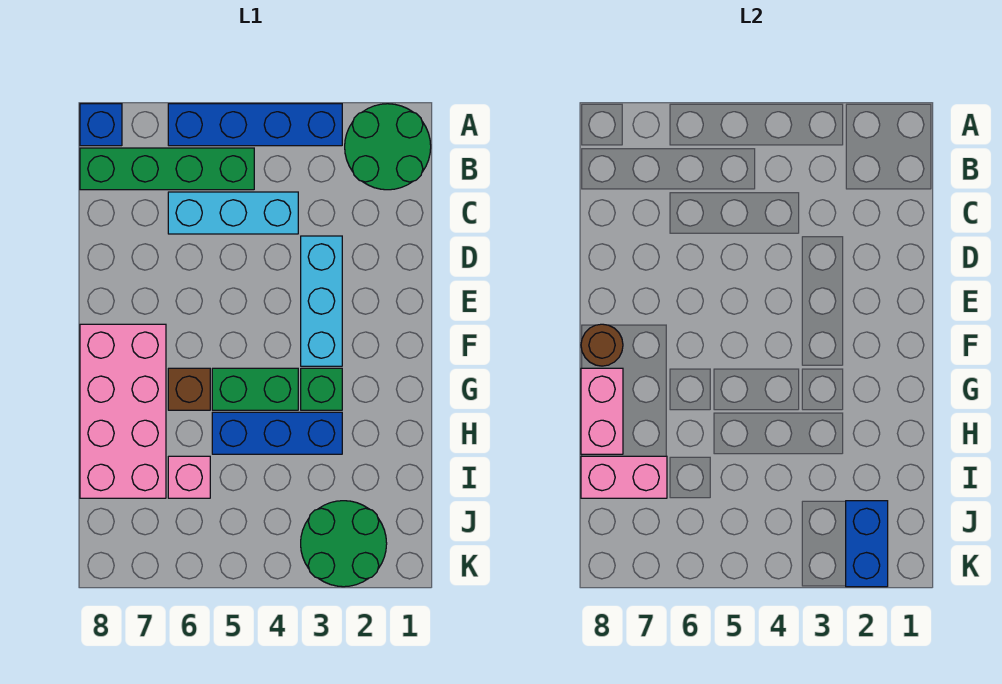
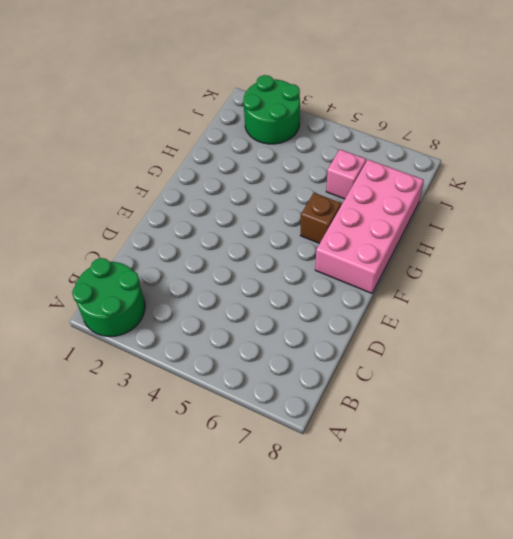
none -> blue brick A3:A6 level 1
none -> blue brick A8 level 1
none -> green brick B5:B8 level 1

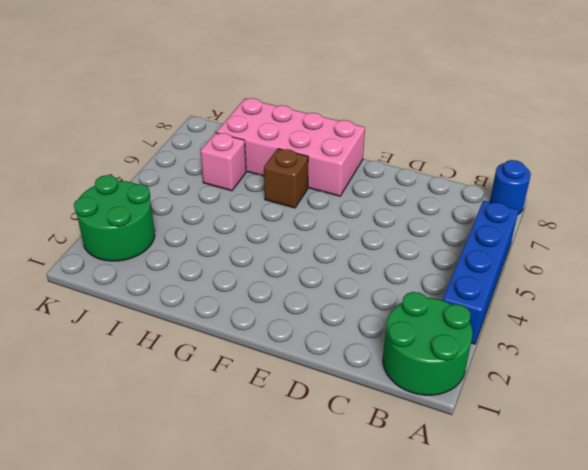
blue round brick A8 level 1 -> blue brick A8 level 1
none -> green brick B5:B8 level 1
none -> cyan brick C4:C6 level 1
none -> cyan brick D3:F3 level 1

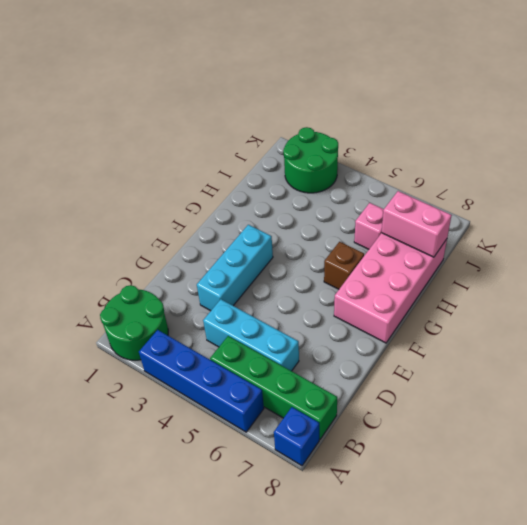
none -> green brick G3 level 1
none -> green brick G4:G5 level 1
none -> blue brick H3:H5 level 1

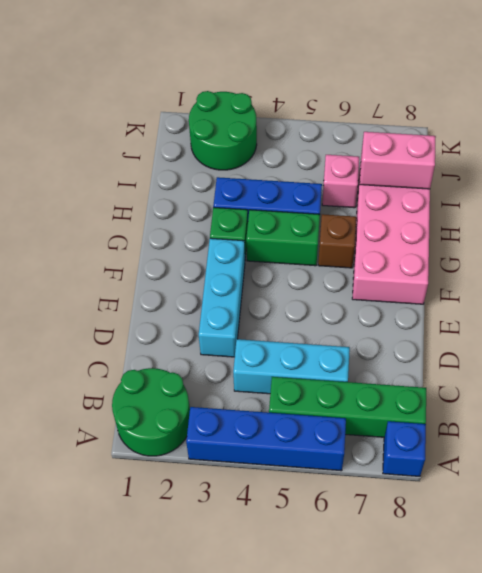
none -> brown round brick F8 level 2
none -> pink brick G8:H8 level 2
none -> blue brick J2:K2 level 2

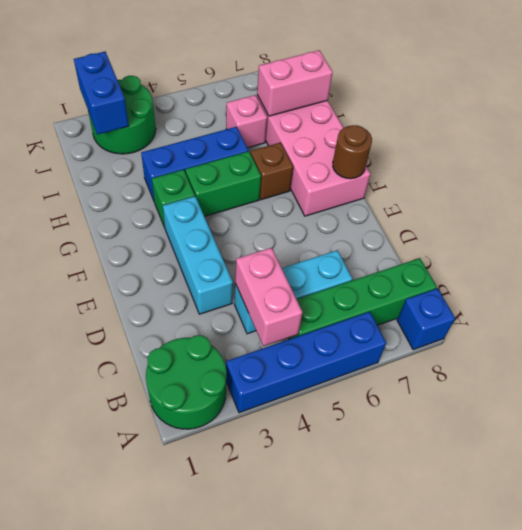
pink brick B4:C4 level 2 -> pink brick G8:H8 level 2

